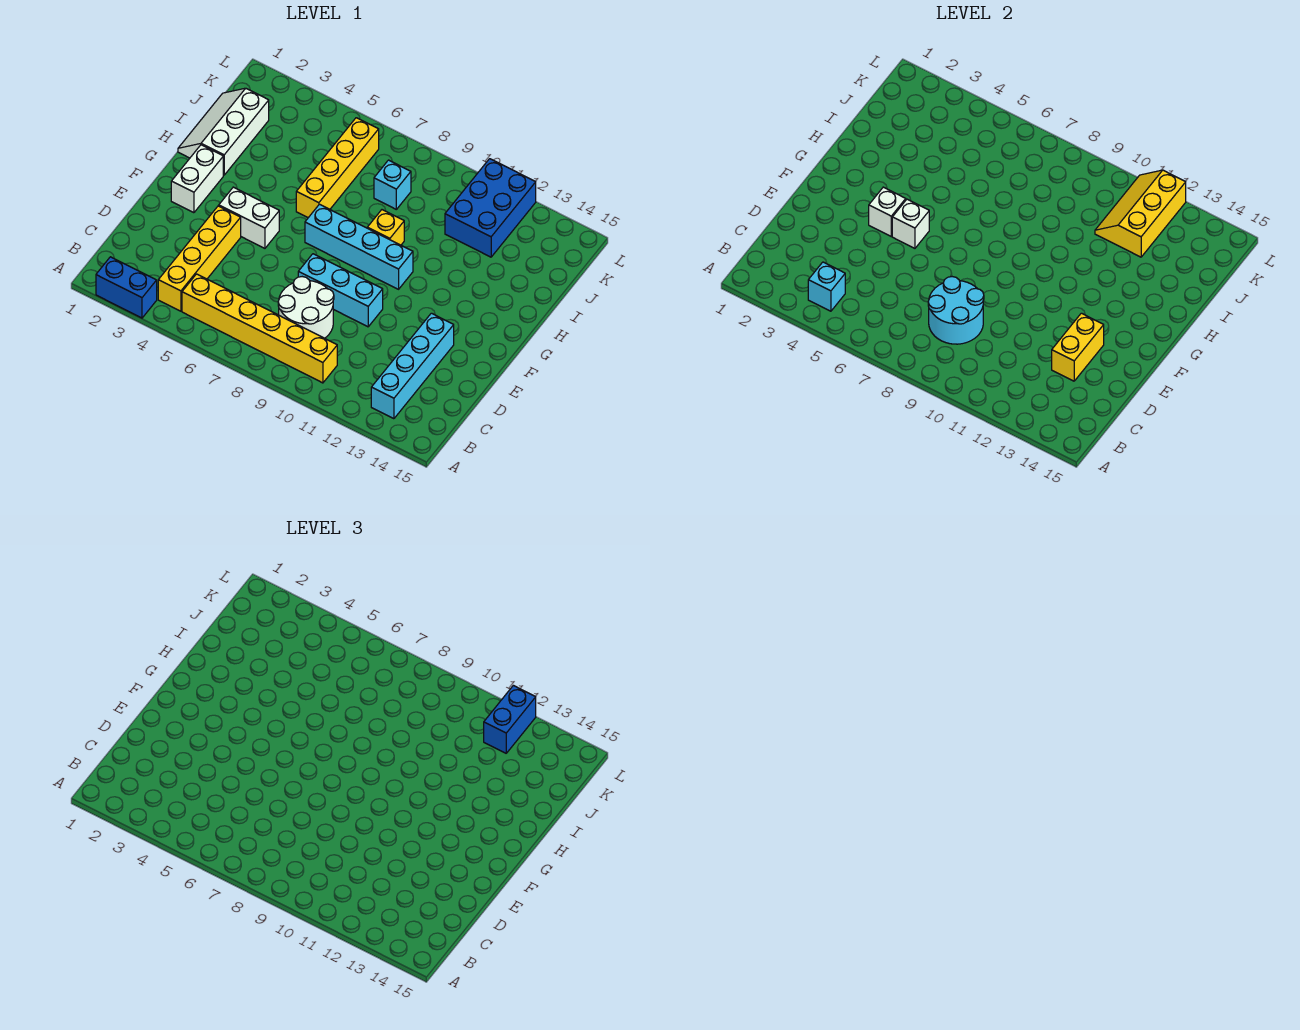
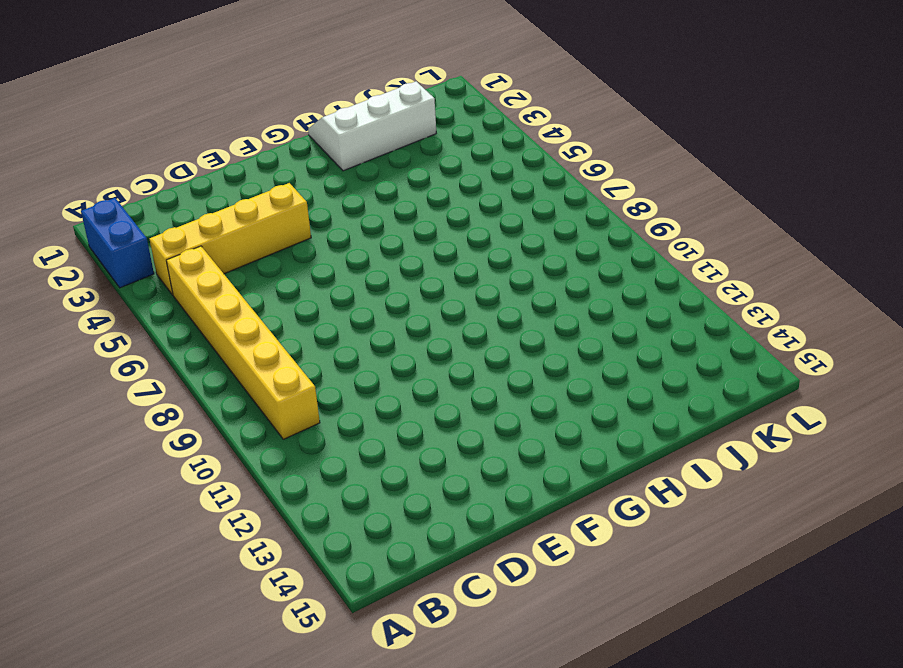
none -> cyan brick B13:E13 level 1
none -> white round brick C8:D9 level 1
none -> cyan brick E8:E10 level 1

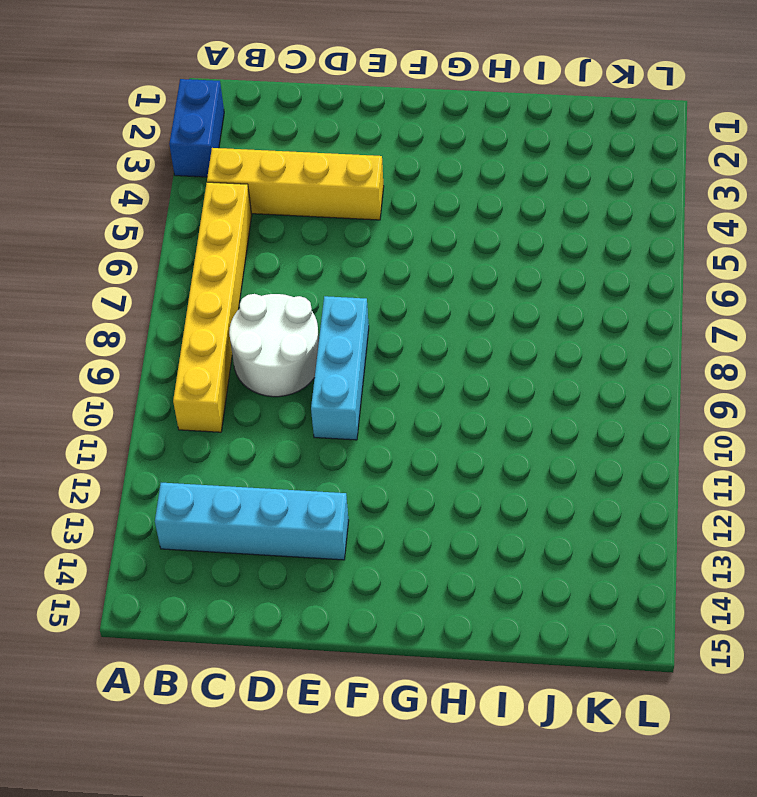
none -> white brick F2:G2 level 1
none -> white brick F4:F5 level 1
none -> cyan brick G7:G10 level 1

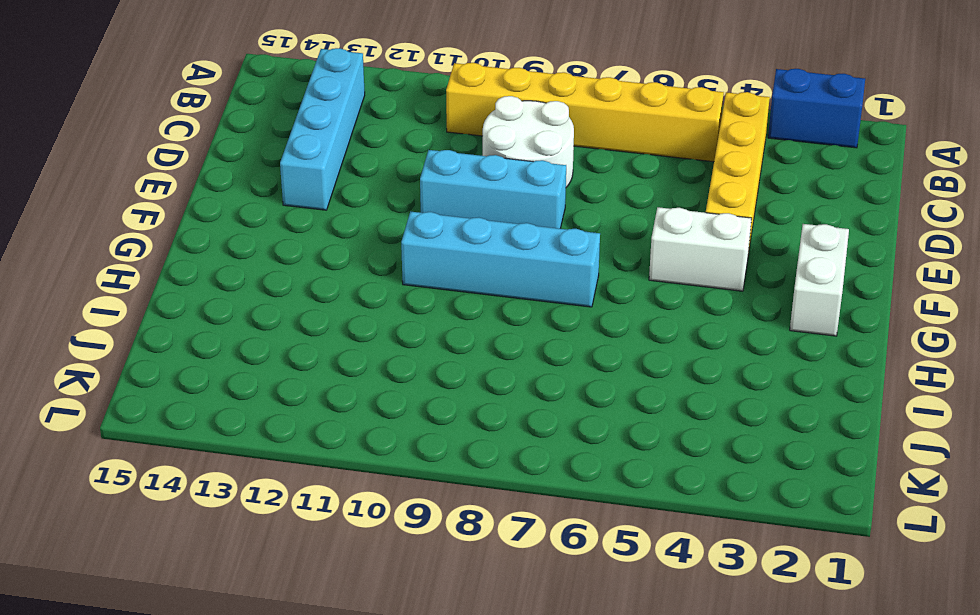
none -> white slope H1:J2 level 1 top 2
none -> yellow brick H6:K6 level 1
none -> yellow brick H9 level 1

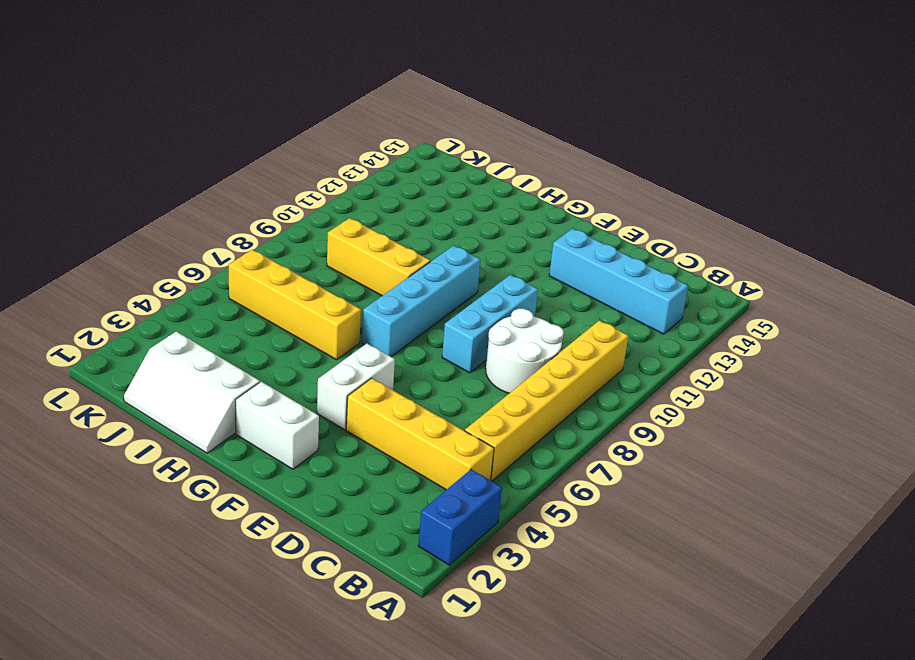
yellow brick H9:J9 level 1 -> yellow brick H9 level 1
none -> cyan brick J8 level 1
none -> blue brick J11:L12 level 1
none -> cyan brick B4 level 2

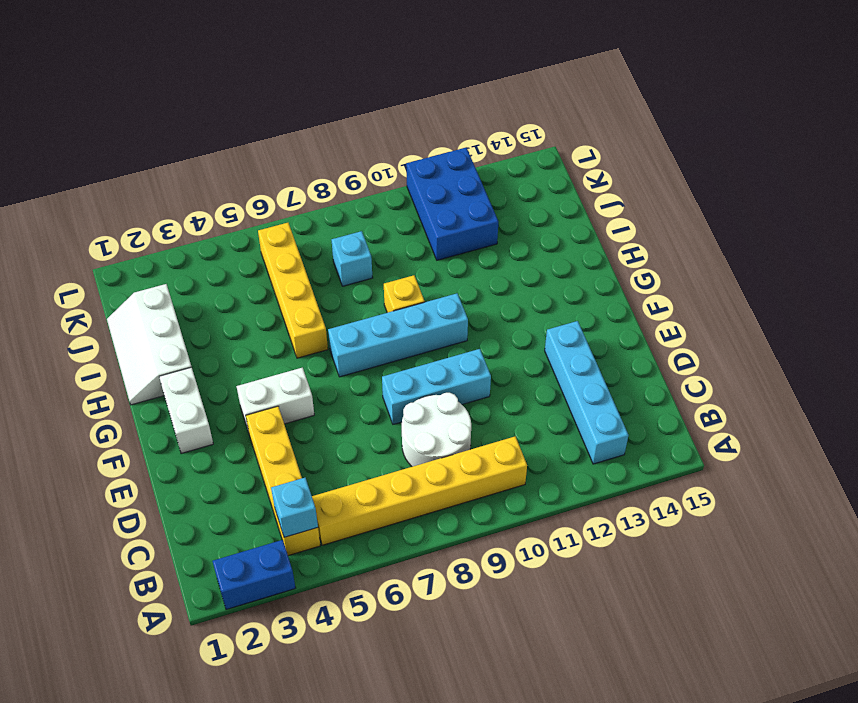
none -> cyan round brick C8:D9 level 2
none -> yellow brick D13:E13 level 2
none -> white brick F4 level 2

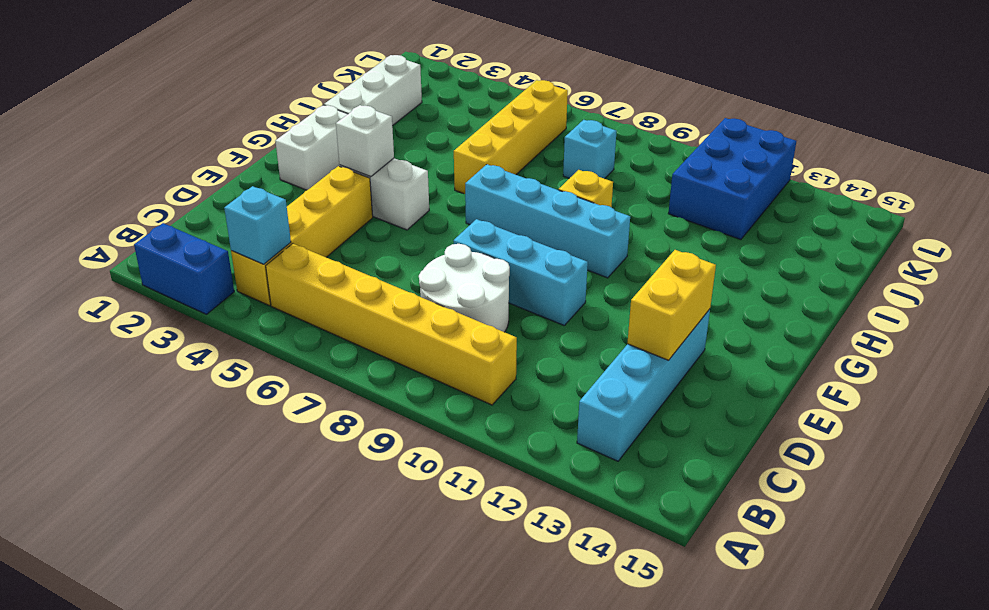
none -> cyan round brick C8:D9 level 2
none -> white brick F5 level 2
none -> yellow slope J11:L12 level 2 top 12

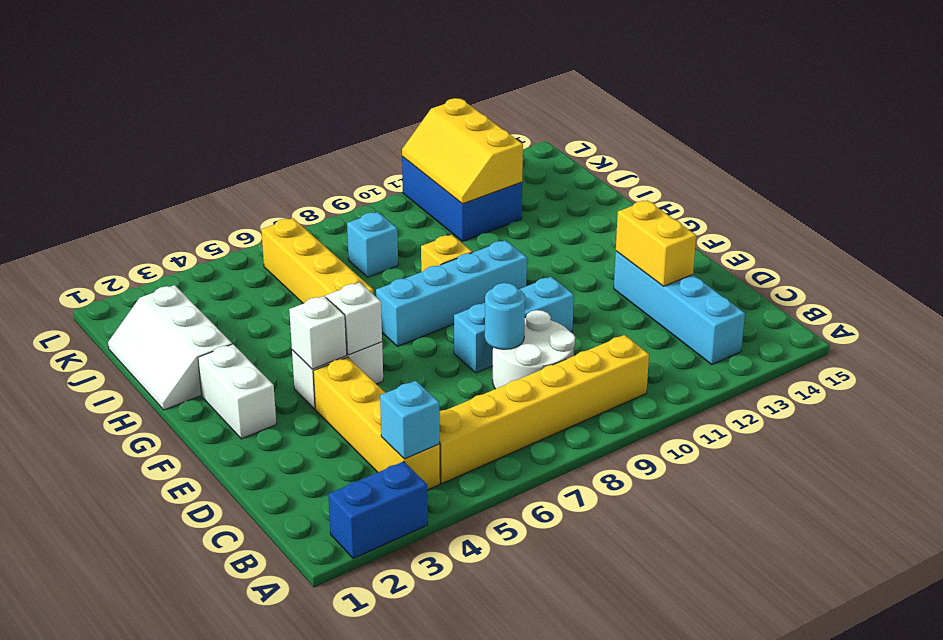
cyan round brick D8 level 2 -> cyan round brick C8:D9 level 2
none -> blue brick K12:L12 level 3

